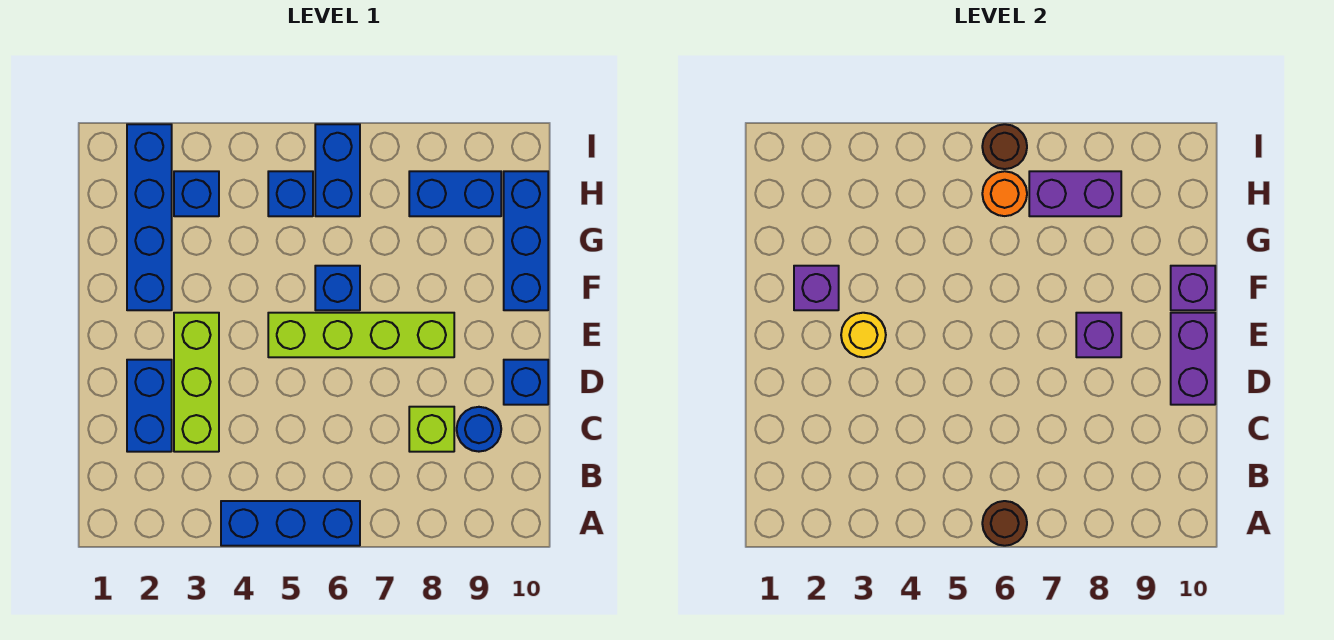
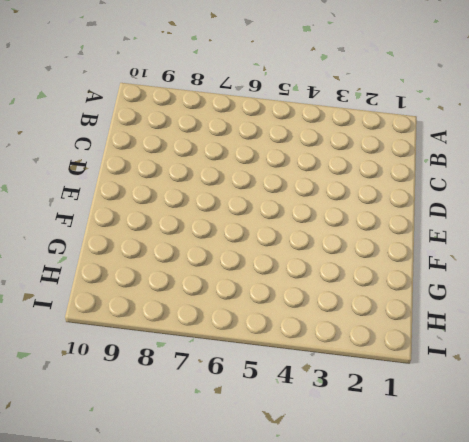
none -> blue brick A4:A6 level 1
none -> blue brick C2:D2 level 1
none -> lime brick C3:E3 level 1

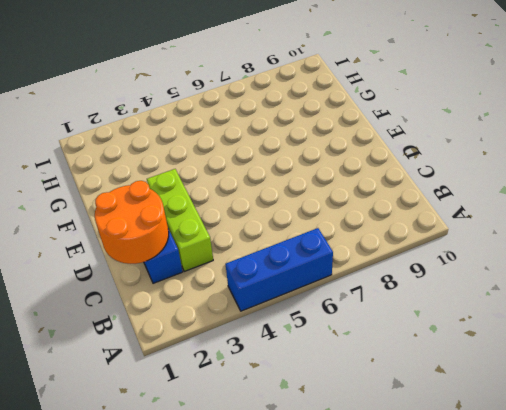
orange round brick C1:D2 level 2 -> none
none -> lime brick C8 level 1
none -> blue round brick C9 level 1
none -> blue brick D10 level 1

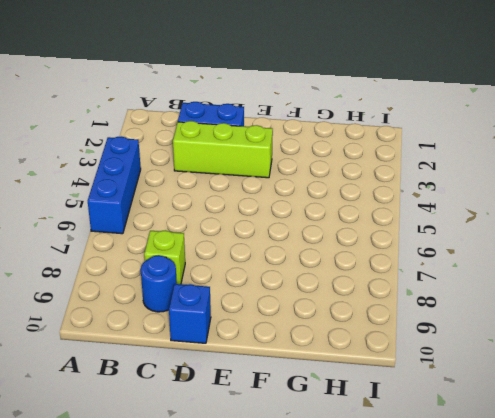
none -> lime brick E5:E8 level 1
none -> blue brick F2:I2 level 1
none -> blue brick F6 level 1

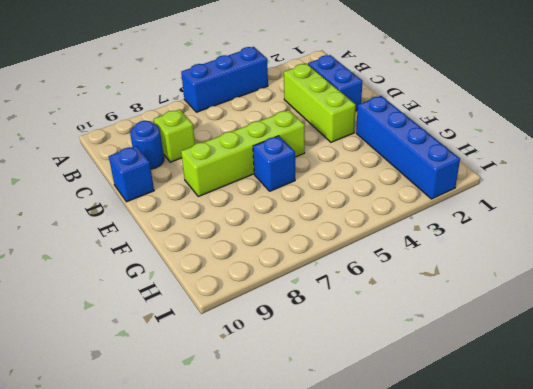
none -> blue brick F10:H10 level 1
none -> blue brick H3 level 1
none -> blue brick H5 level 1

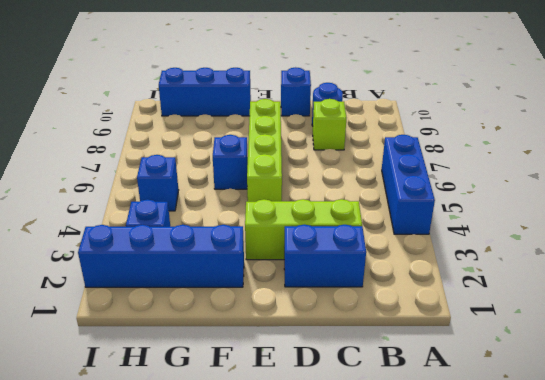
none -> blue brick H6:I6 level 1
none -> blue brick H8:H9 level 1
none -> brown round brick A6 level 2

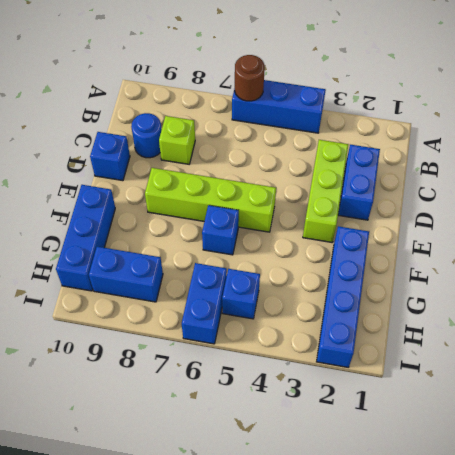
none -> blue brick H3 level 1
none -> purple brick D10:E10 level 2
none -> yellow round brick E3 level 2

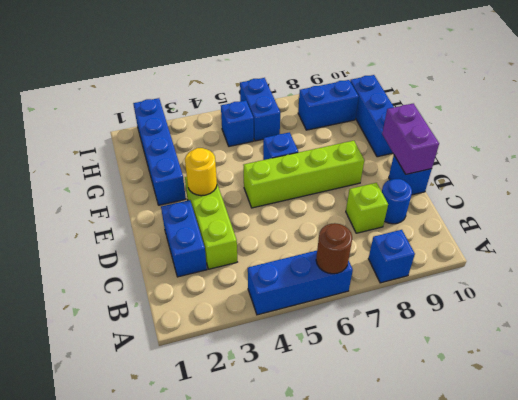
blue brick A8 level 1 -> blue brick H3 level 1
none -> purple brick E8 level 2
none -> purple brick F2 level 2
none -> purple brick F10 level 2

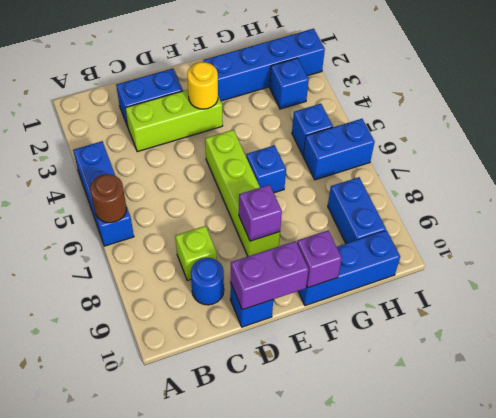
none -> purple brick F2 level 2
none -> orange round brick H6 level 2
none -> purple brick H7:H8 level 2

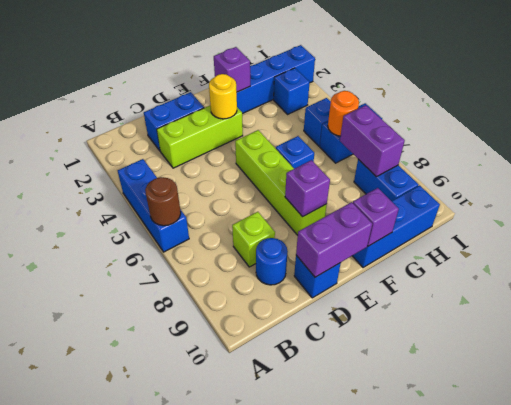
none -> brown round brick I6 level 2

